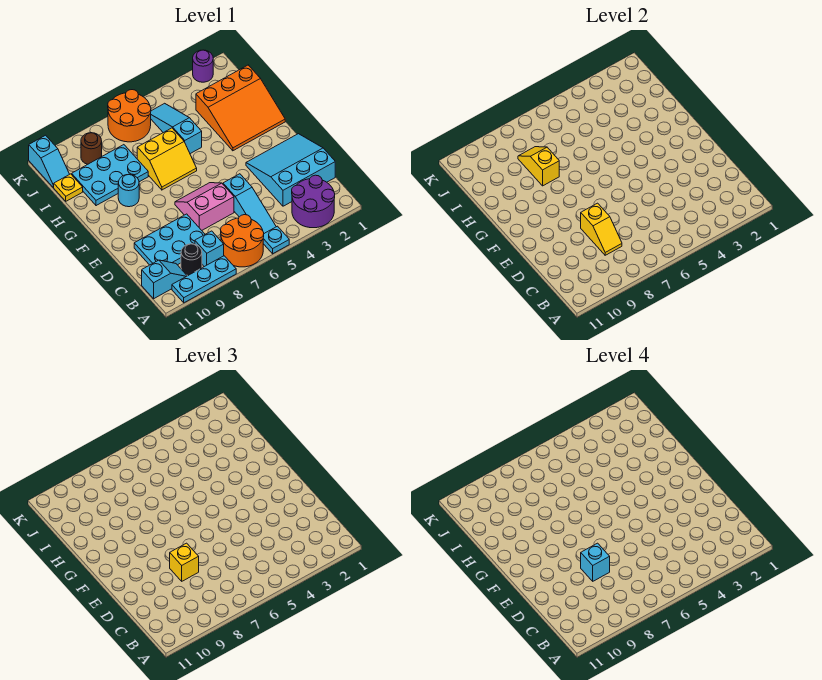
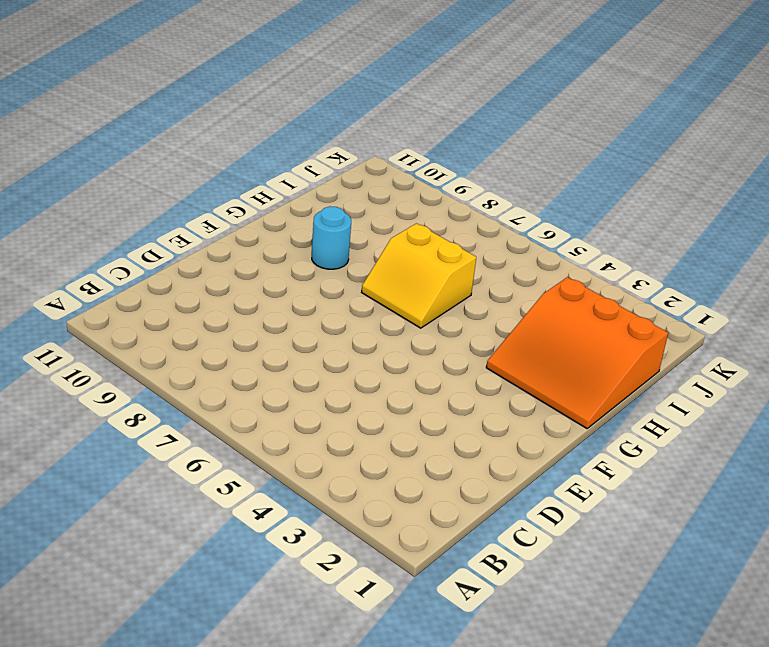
none -> purple round brick A2:B3 level 1
none -> cyan plate A5 level 1
none -> orange round brick A6:B7 level 1

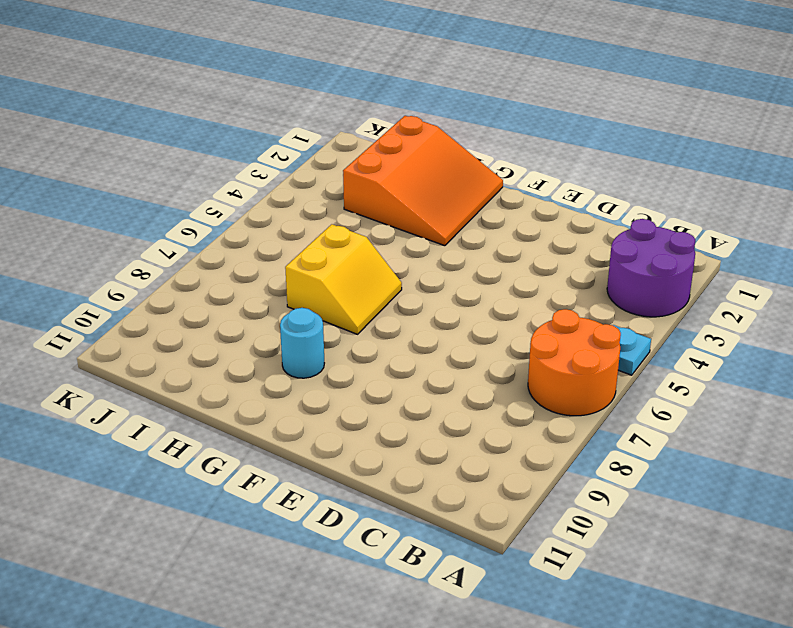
none -> cyan plate A8:A10 level 1
none -> cyan slope B5:D5 level 1 top D
none -> cyan brick B8 level 1

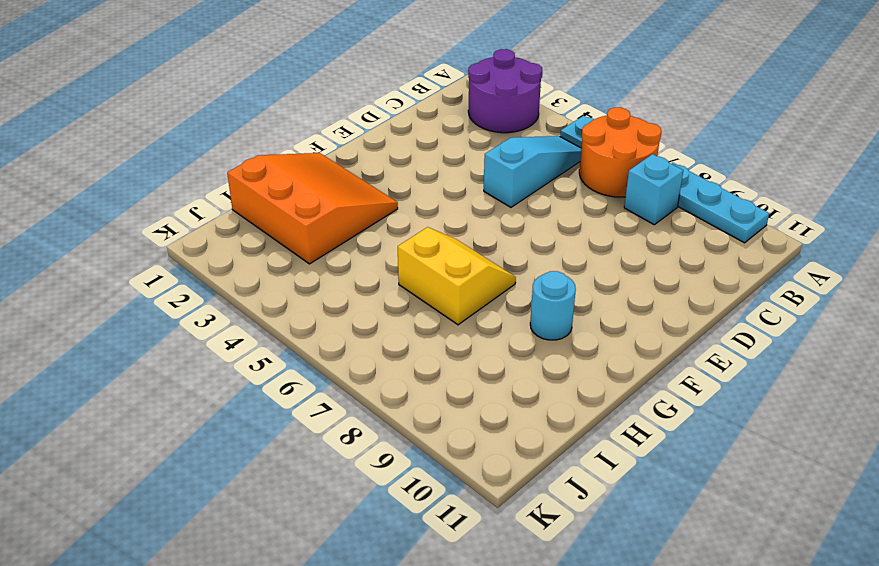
none -> black round brick B9 level 1
none -> cyan slope B10:B11 level 1 top 11
none -> cyan slope C1:E3 level 1 top C

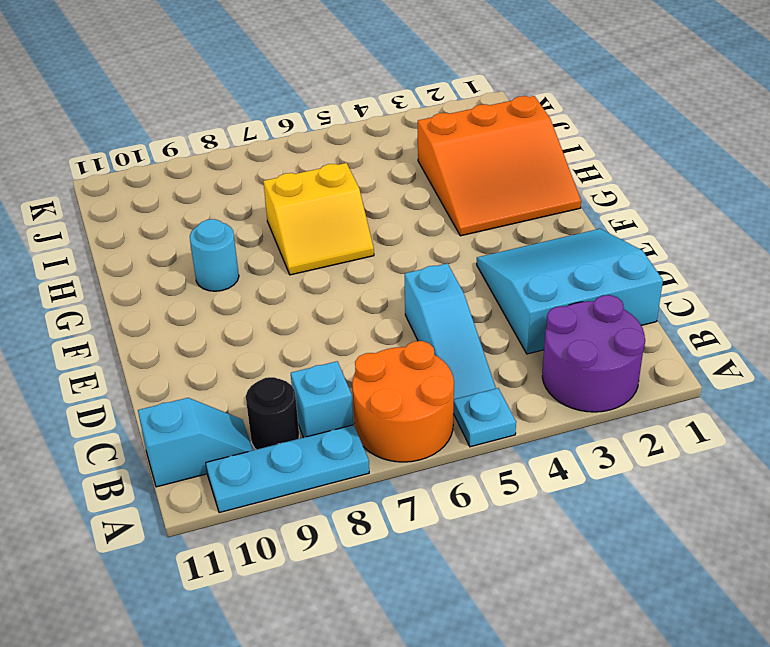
none -> cyan plate C8:D10 level 1
none -> pink slope D6:E7 level 1 top D
none -> cyan slope H5:J5 level 1 top H

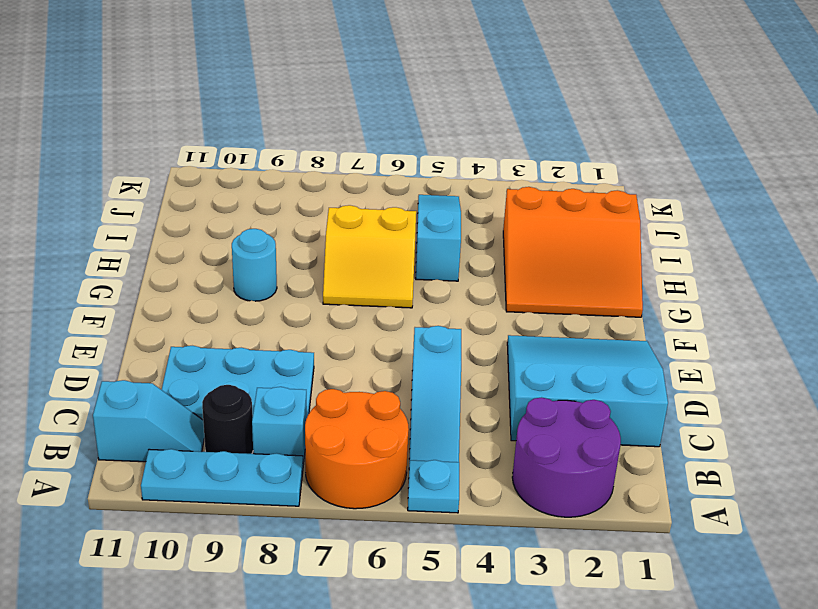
none -> pink slope D6:E7 level 1 top D
none -> cyan plate H8:I10 level 1
none -> yellow plate I11 level 1

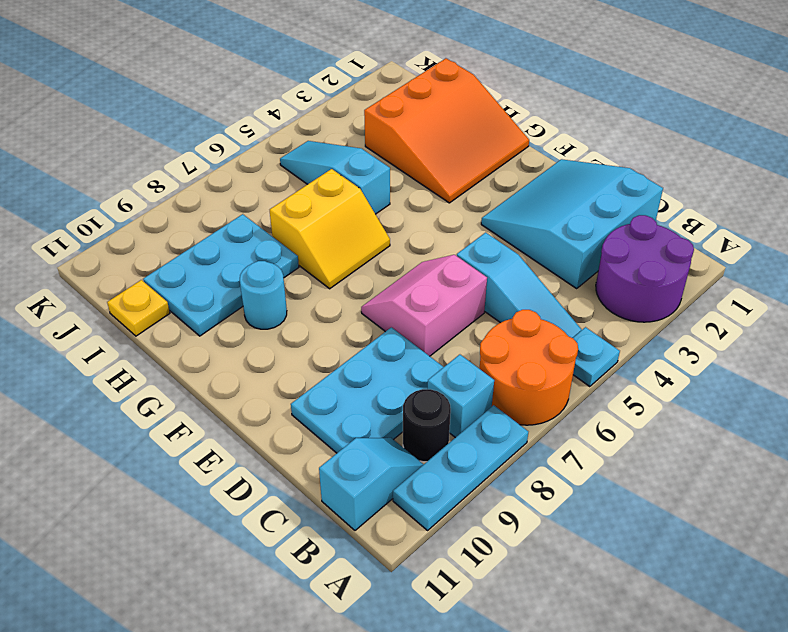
none -> orange round brick J6:K7 level 1
none -> brown round brick J9 level 1
none -> cyan slope J11:K11 level 1 top K

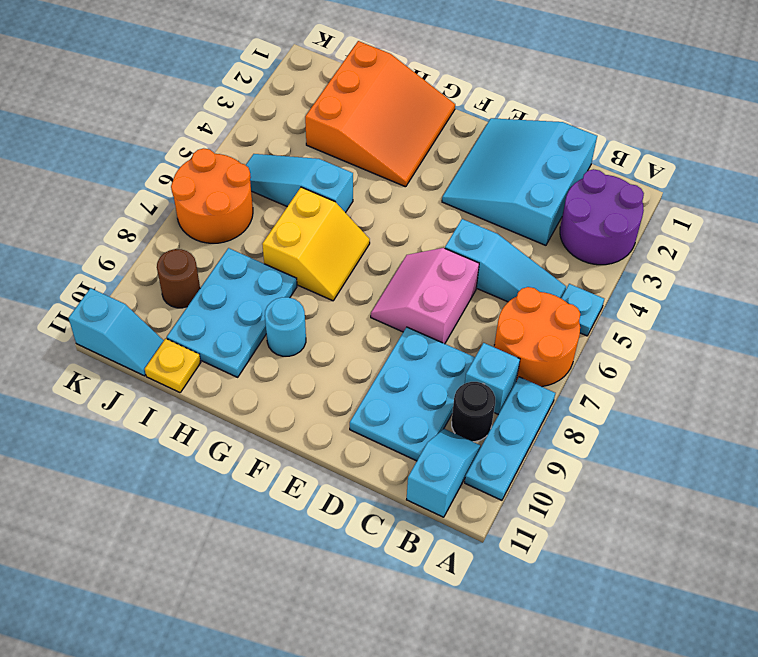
none -> purple round brick K2 level 1
none -> yellow slope C8:D8 level 2 top D
none -> yellow slope H8:I8 level 2 top H

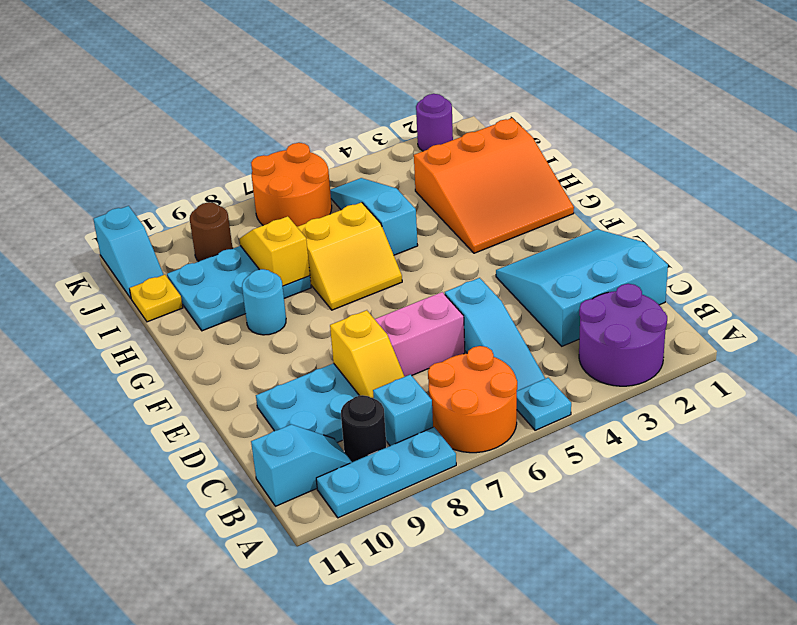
none -> yellow brick D8 level 3
none -> cyan brick D8 level 4

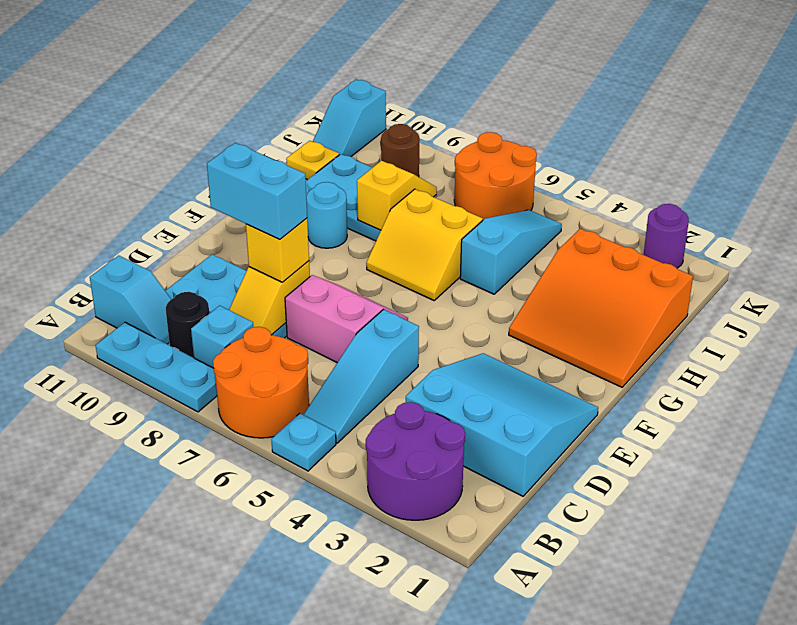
cyan brick D8:D9 level 4 -> cyan brick D8 level 4

